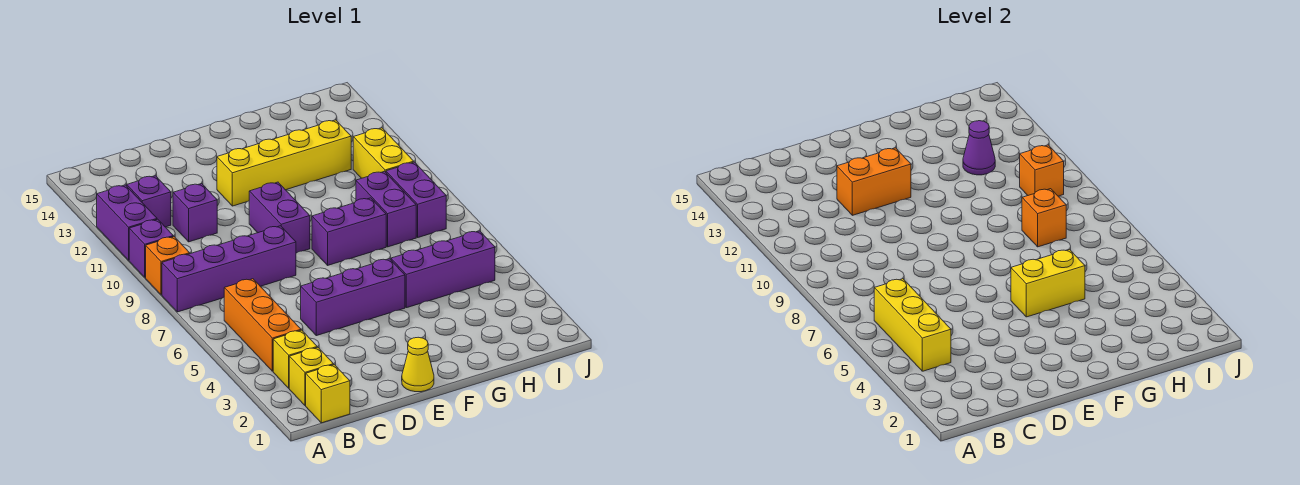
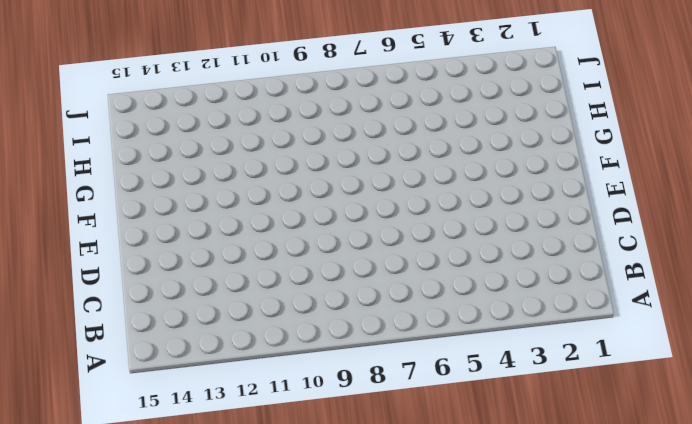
none -> purple brick A8:D8 level 1
none -> orange brick A9 level 1
none -> purple brick A10 level 1

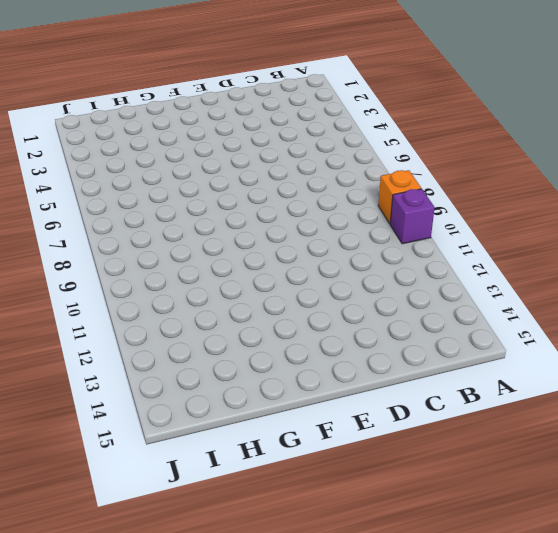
none -> purple brick A8:D8 level 1
none -> purple brick A11:A12 level 1
none -> yellow brick B1 level 1

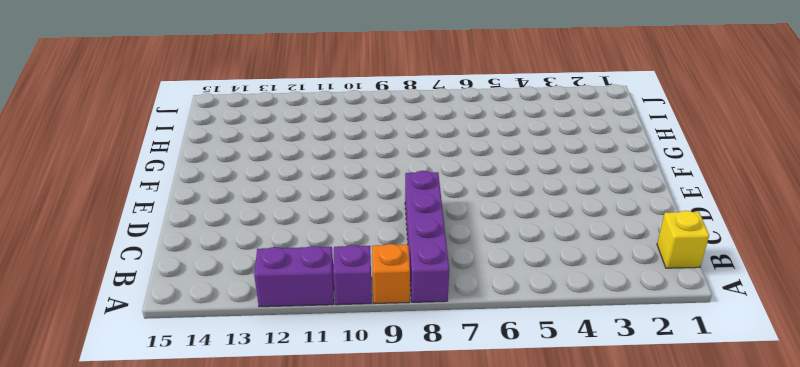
none -> yellow brick B2 level 1
none -> yellow brick B3 level 1
none -> orange brick B4:B6 level 1

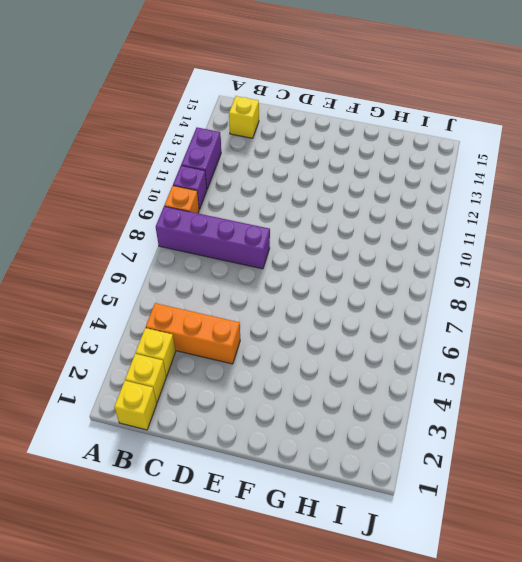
orange brick B4:D4 level 1 -> orange brick B4:B6 level 1
yellow brick B14 level 1 -> none
none -> purple brick B12 level 1
none -> purple brick C11 level 1
none -> purple brick D5:F5 level 1

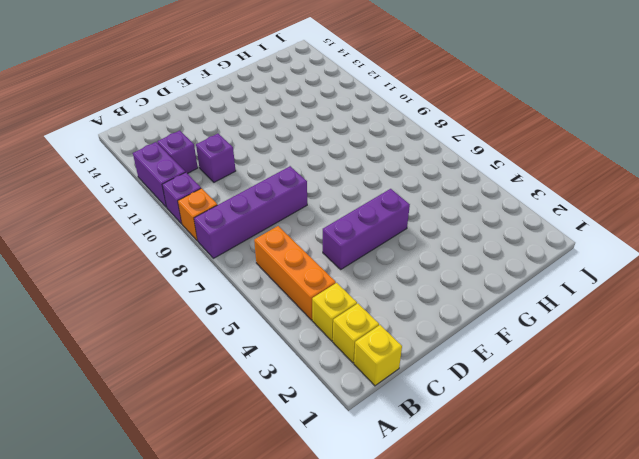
none -> yellow cone E1 level 1
none -> purple brick E9:E10 level 1
none -> yellow brick E12:H12 level 1

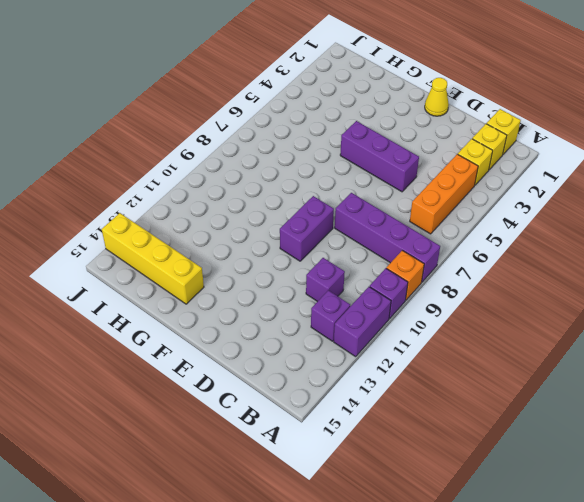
yellow brick G14:J14 level 1 -> yellow brick E12:H12 level 1
none -> purple brick F8:G8 level 1
none -> purple brick G5:I5 level 1
none -> purple brick H8:H9 level 1

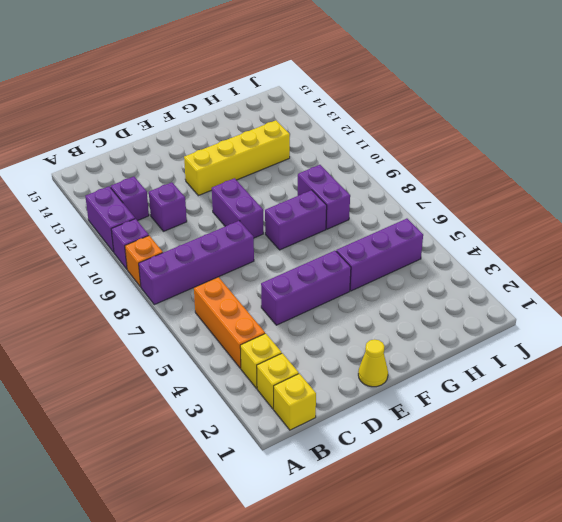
none -> purple brick I8:I9 level 1
none -> yellow brick I10:I11 level 1
none -> yellow brick B4:B6 level 2

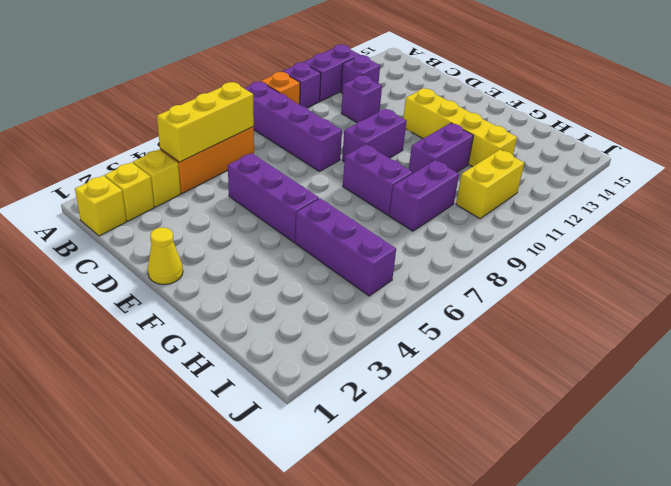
purple brick G10:G11 level 1 -> purple brick I8:I9 level 1
none -> orange brick D12:E12 level 2
none -> yellow brick F5:G5 level 2
none -> orange brick H8 level 2

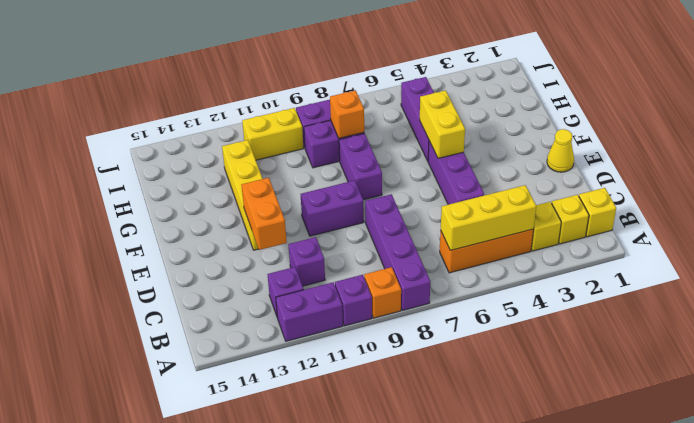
none -> purple cone H12 level 2
none -> orange brick I10 level 2

